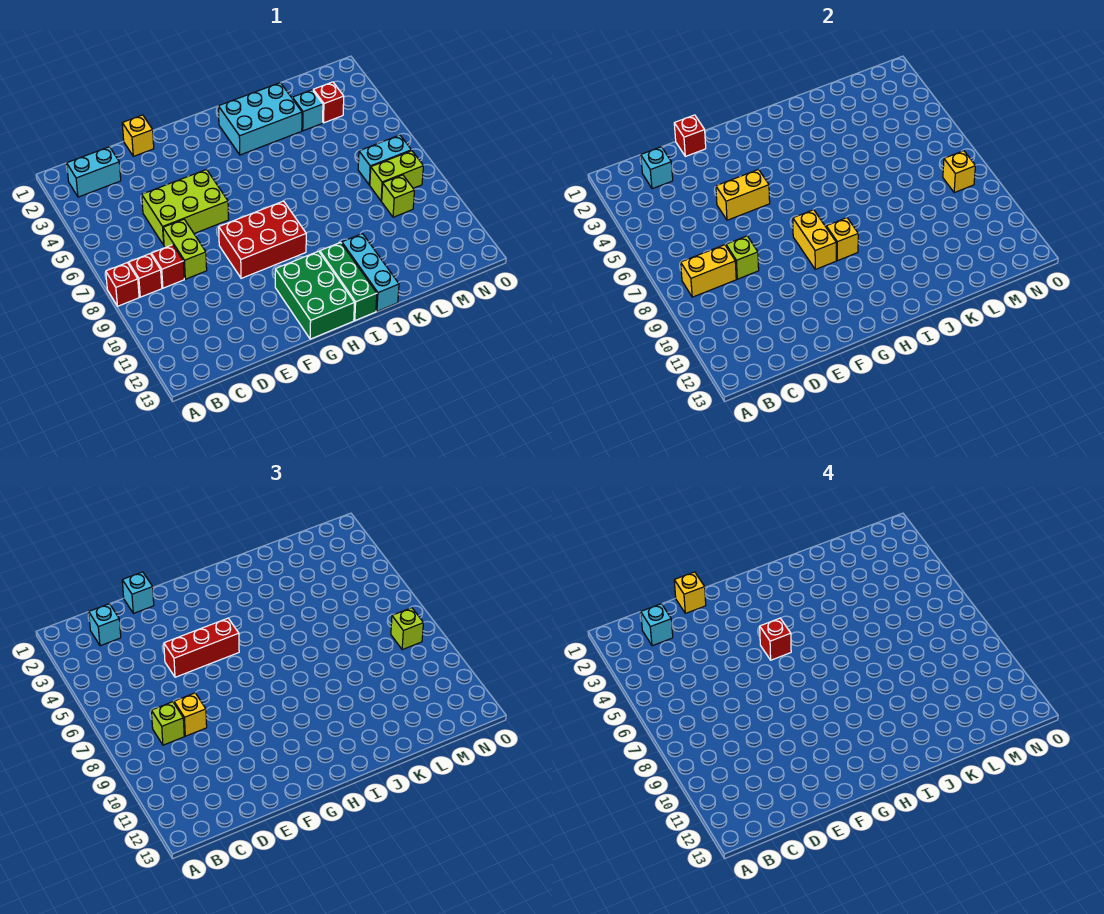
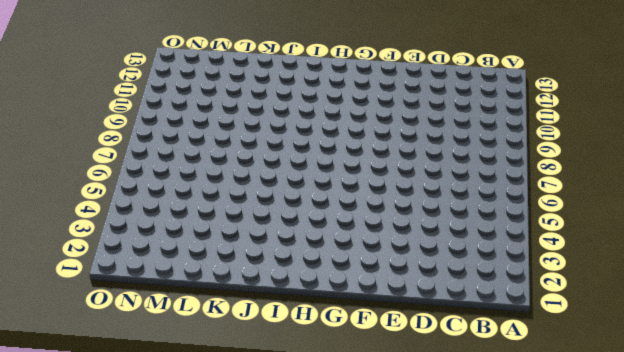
none -> red brick A8 level 1
none -> cyan brick B2:C2 level 1
none -> red brick B8 level 1
none -> red brick C8 level 1

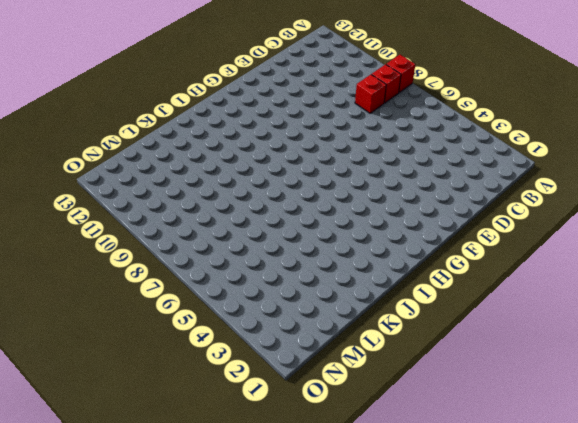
none -> cyan brick B2:C2 level 1
none -> lime brick D5:F6 level 1
none -> lime brick D7:D8 level 1
none -> yellow brick E1 level 1

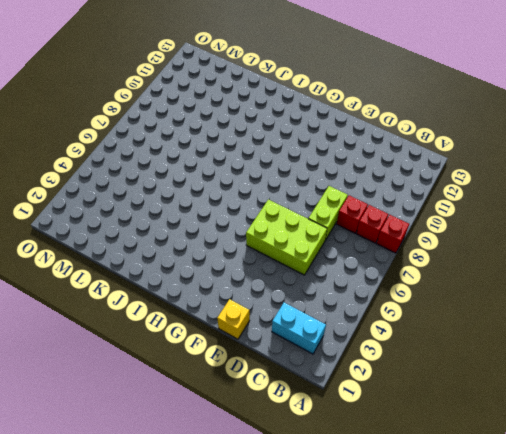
none -> red brick F8:H9 level 1
none -> green brick G11:H13 level 1
none -> cyan brick I2:K3 level 1
none -> green brick I11:I13 level 1

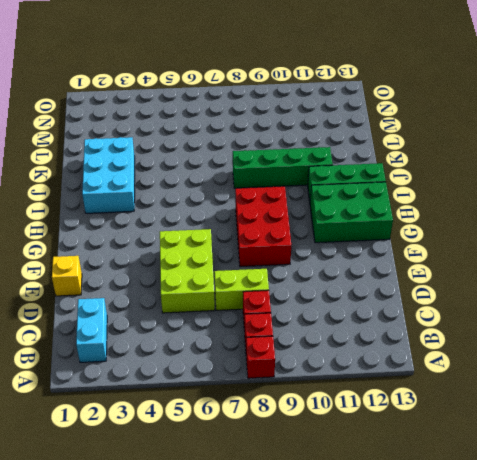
green brick J8:J11 level 1 -> cyan brick J11:J13 level 1
none -> cyan brick L3 level 1
none -> red brick M3 level 1
none -> cyan brick M7:N7 level 1
none -> lime brick M8:N8 level 1

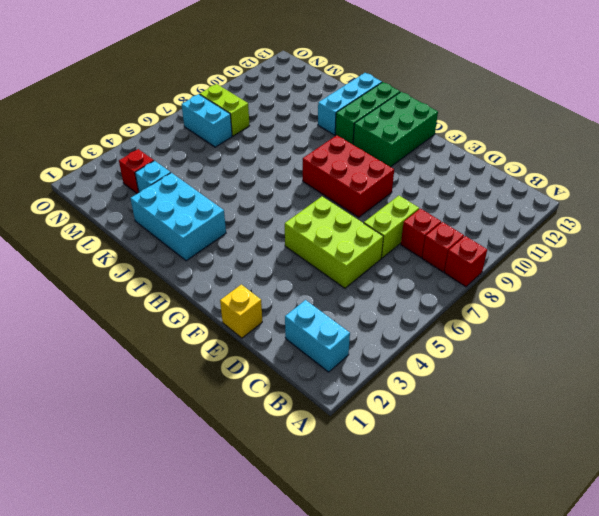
none -> lime brick M9 level 1
none -> yellow brick B8:C8 level 2
none -> cyan brick C2 level 2
none -> lime brick D8 level 2

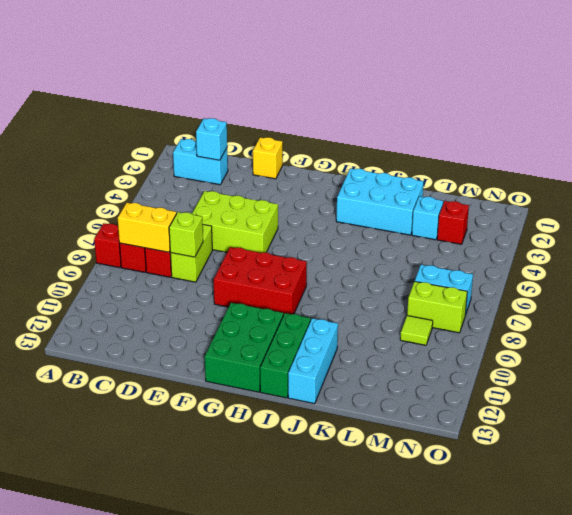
lime tile M9 level 1 -> lime brick M9 level 1
none -> red brick E1 level 2
none -> yellow brick E5:F5 level 2
none -> yellow brick G8:G9 level 2
none -> yellow brick H9 level 2

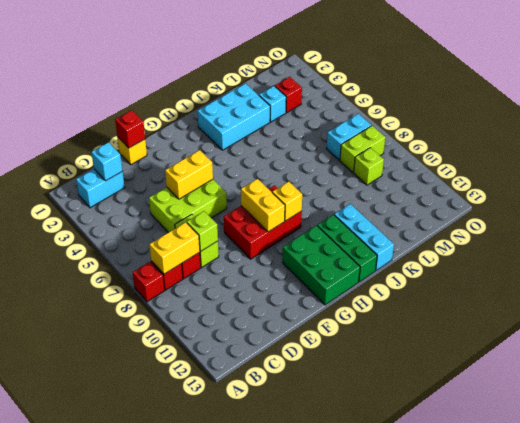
none -> yellow brick N8 level 2
none -> cyan brick C2 level 3
none -> lime brick C8 level 3
none -> yellow brick D8 level 3

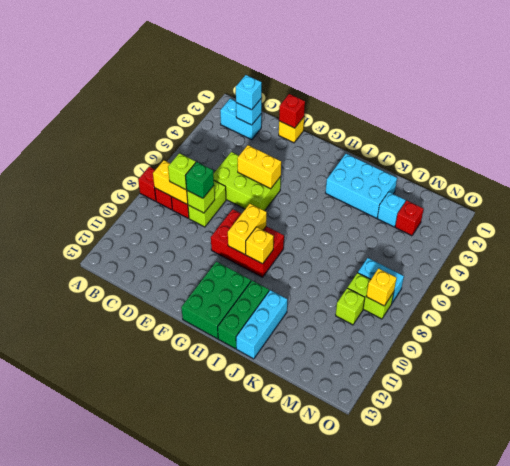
green brick D8 level 3 -> yellow brick D8 level 3
none -> cyan brick E1 level 3
none -> red brick E5:G5 level 3
none -> lime brick N8 level 3
none -> cyan brick C2 level 4

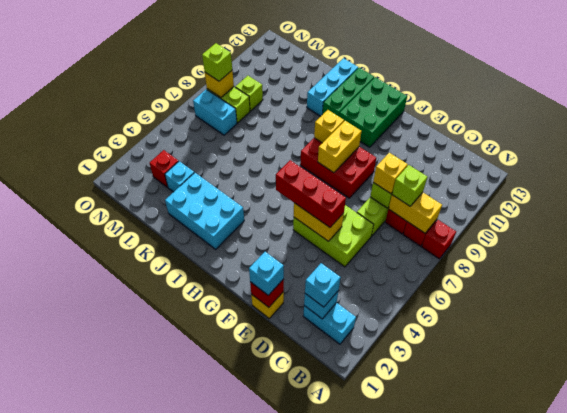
none -> cyan brick C2 level 4
none -> yellow brick E1 level 4
none -> red brick G5 level 4

